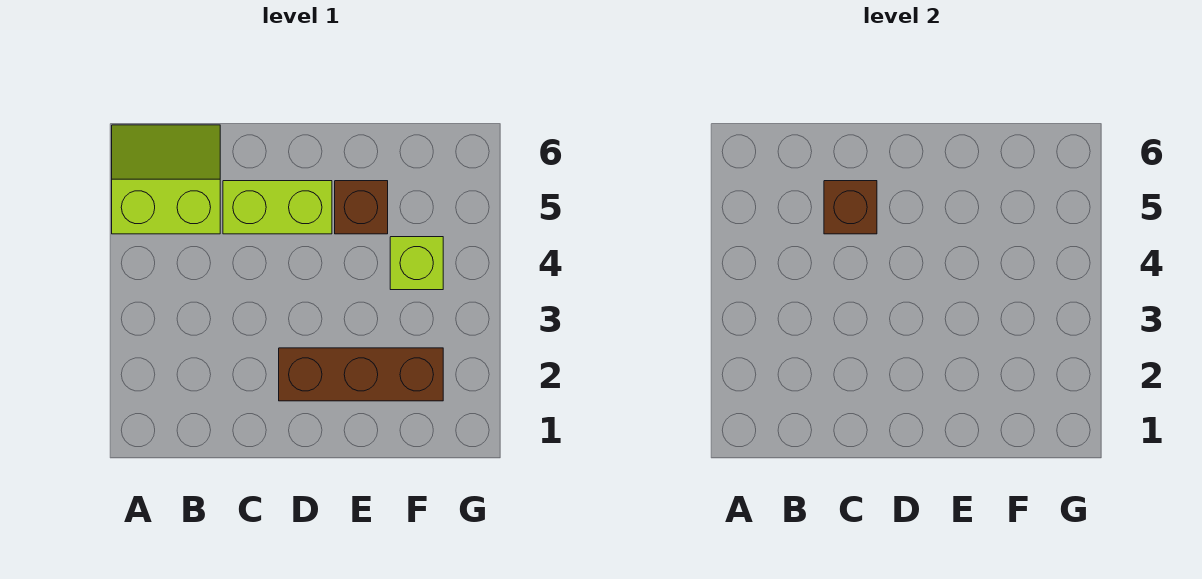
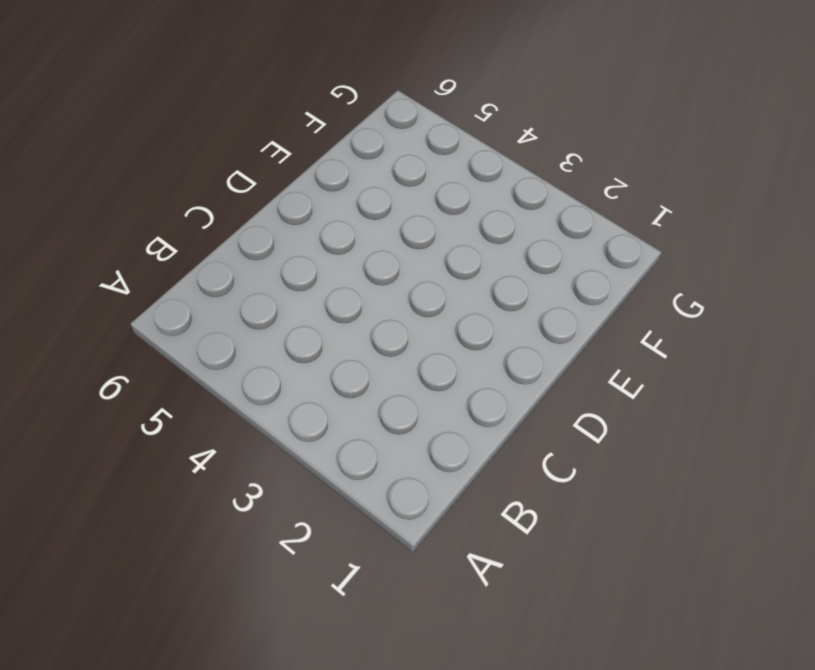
none -> lime slope A5:B6 level 1 top 5
none -> lime brick C5:D5 level 1

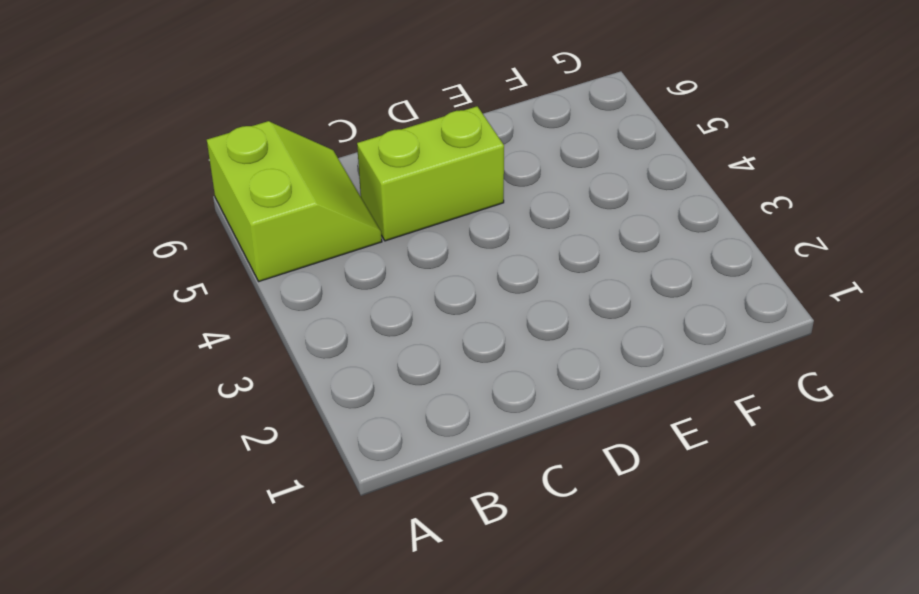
lime slope A5:B6 level 1 top A -> lime slope A5:B6 level 1 top 5
none -> brown brick D2:F2 level 1
none -> brown brick E5 level 1

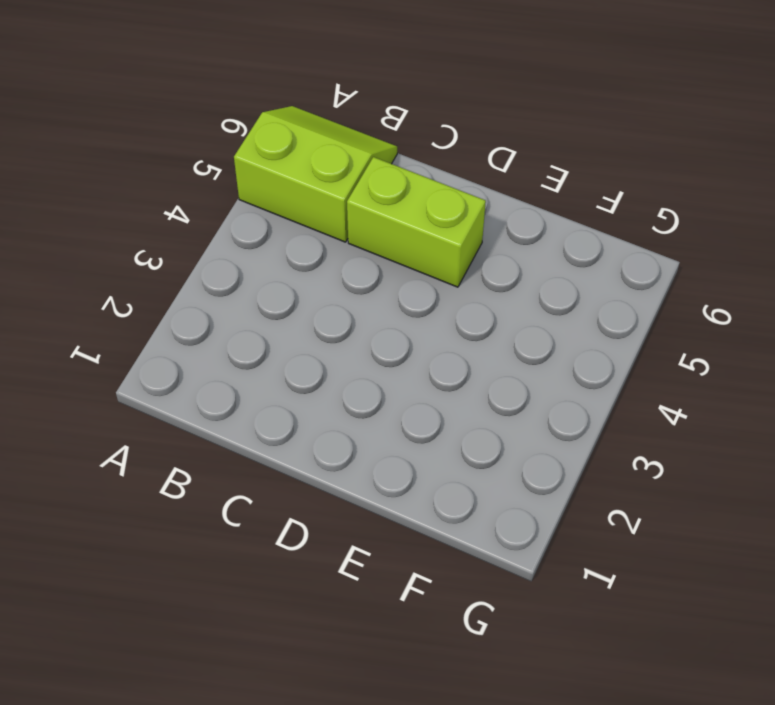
none -> brown brick D2:F2 level 1
none -> brown brick E5 level 1

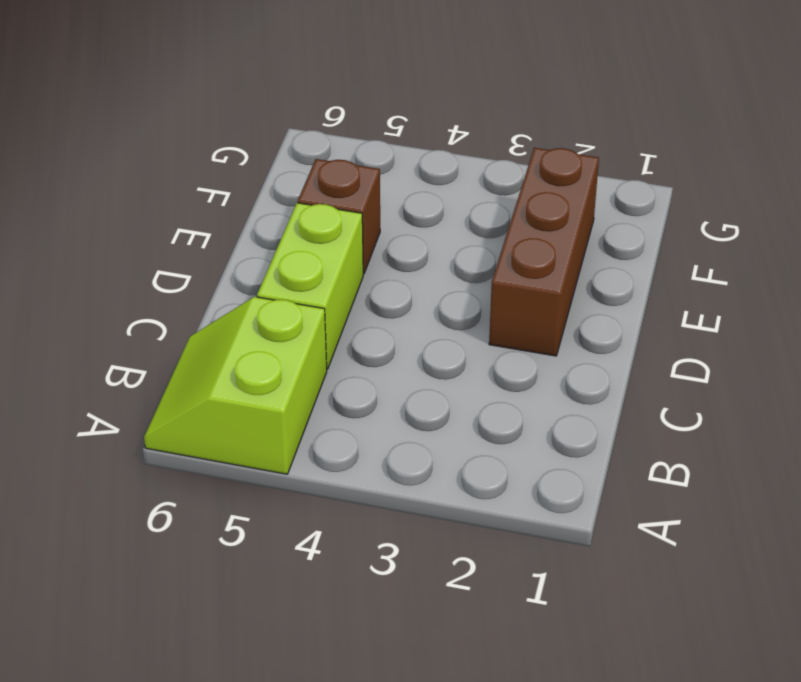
none -> lime brick F4 level 1
none -> brown brick C5 level 2

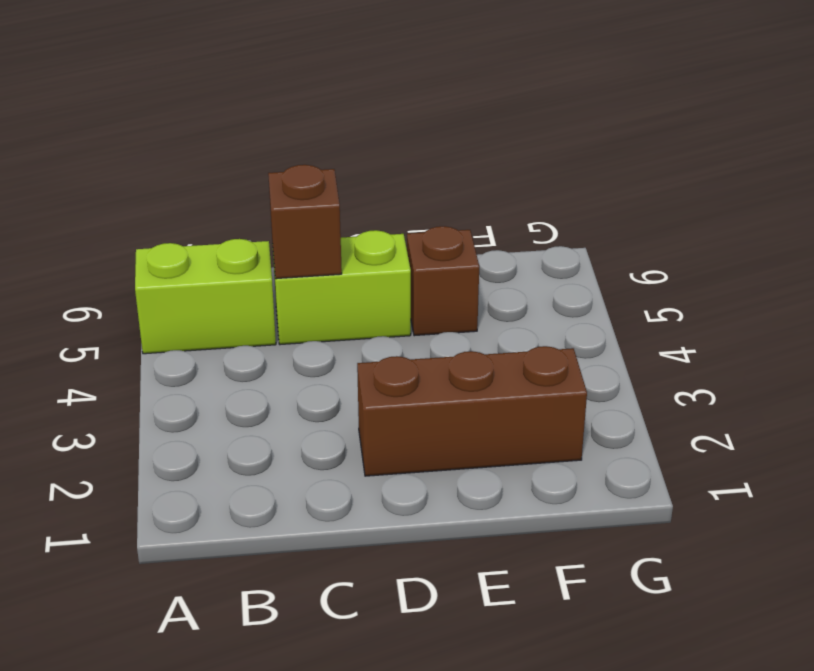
none -> lime brick F4 level 1

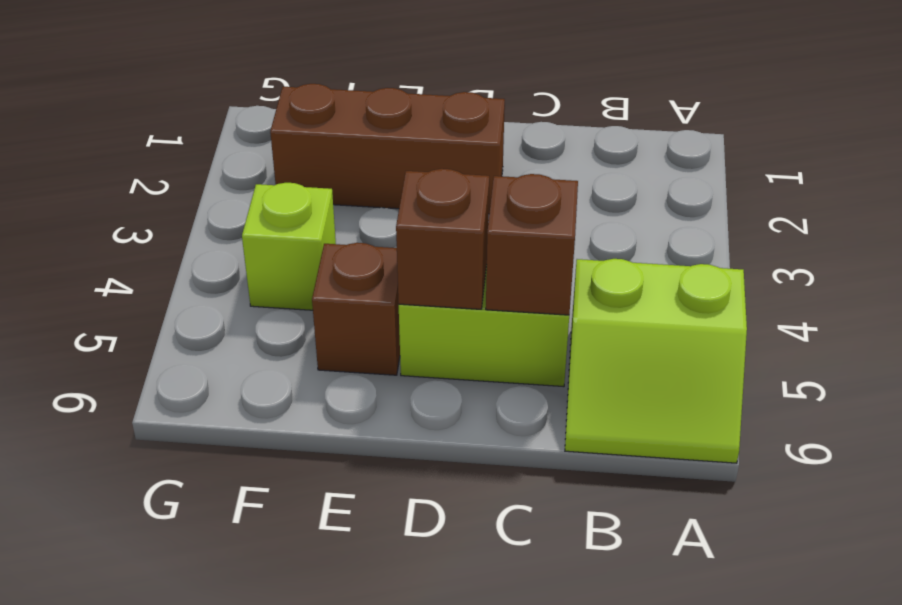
brown brick D5 level 2 -> none

